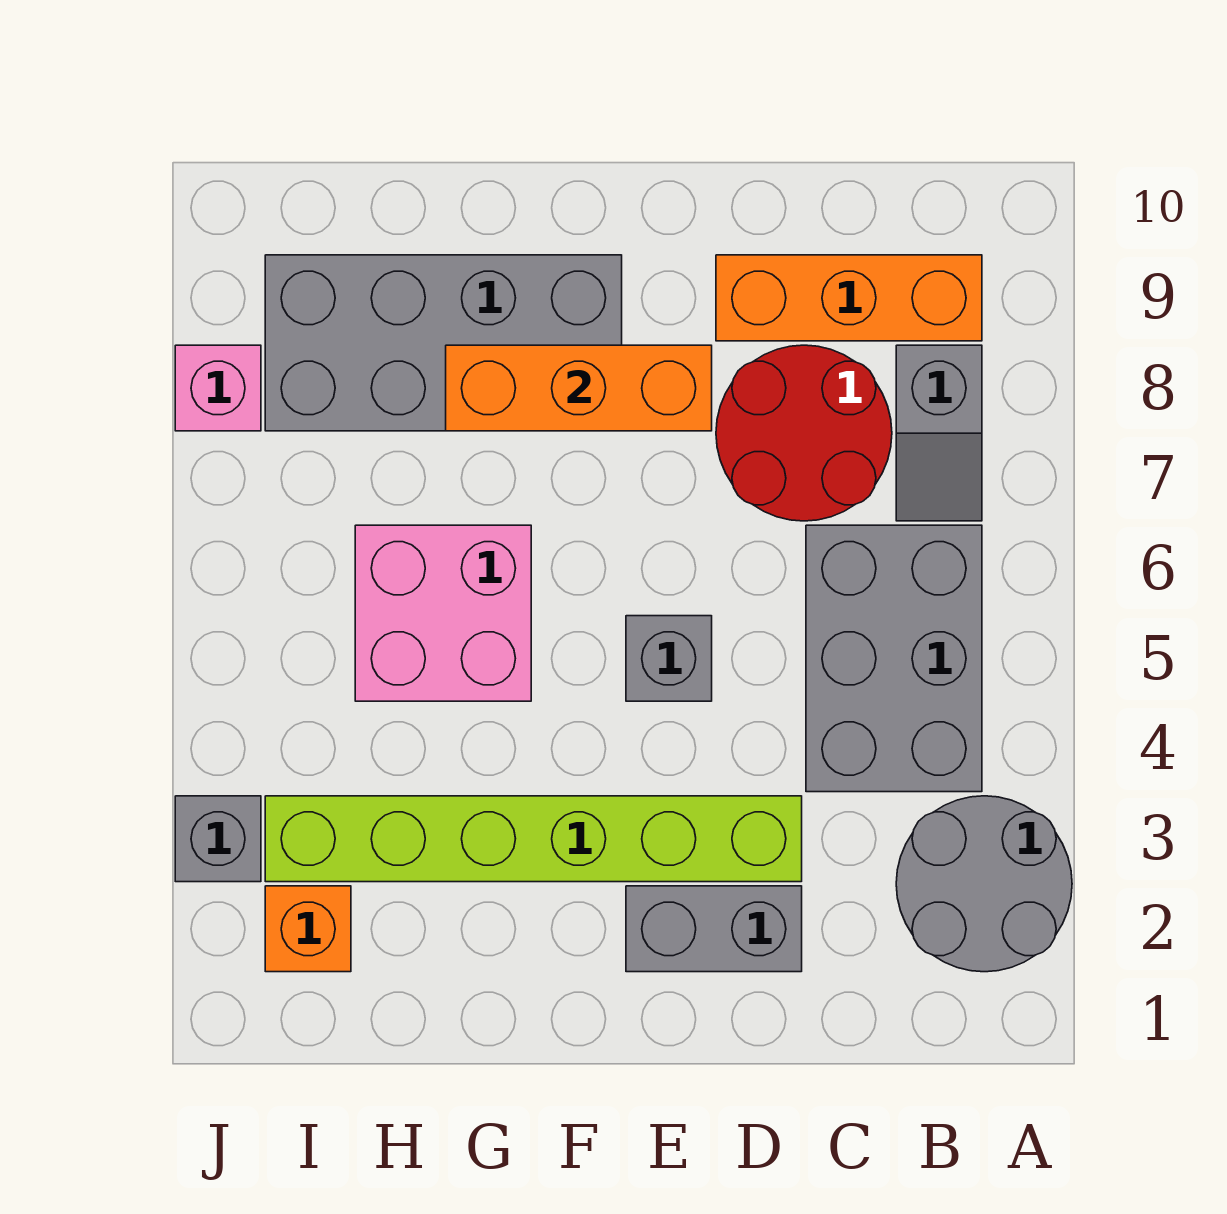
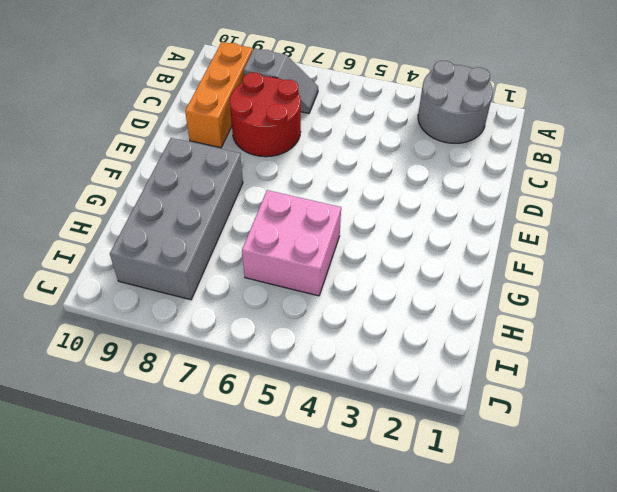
none -> grey brick B4:C6 level 1
none -> grey brick D2:E2 level 1
none -> lime brick D3:I3 level 1

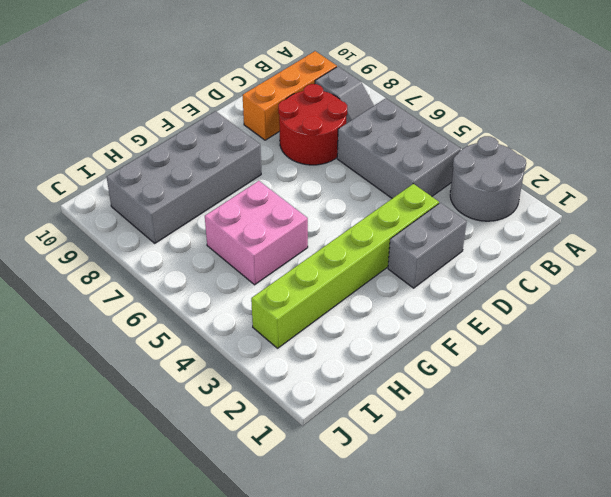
none -> grey brick E5 level 1
none -> orange brick I2 level 1
none -> grey brick J3 level 1

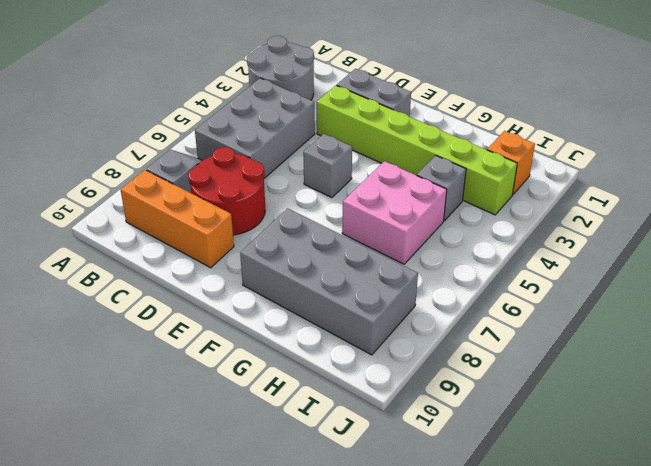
grey brick H4 level 1 -> grey brick J3 level 1
none -> pink brick J8 level 1
none -> orange brick E8:G8 level 2

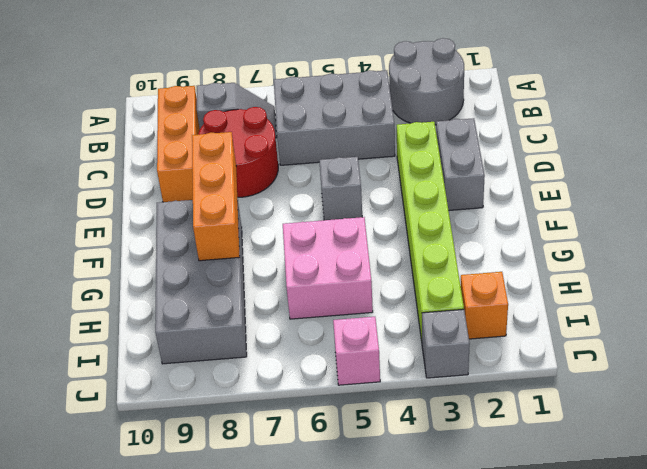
pink brick J5 level 1 -> pink brick J8 level 1

